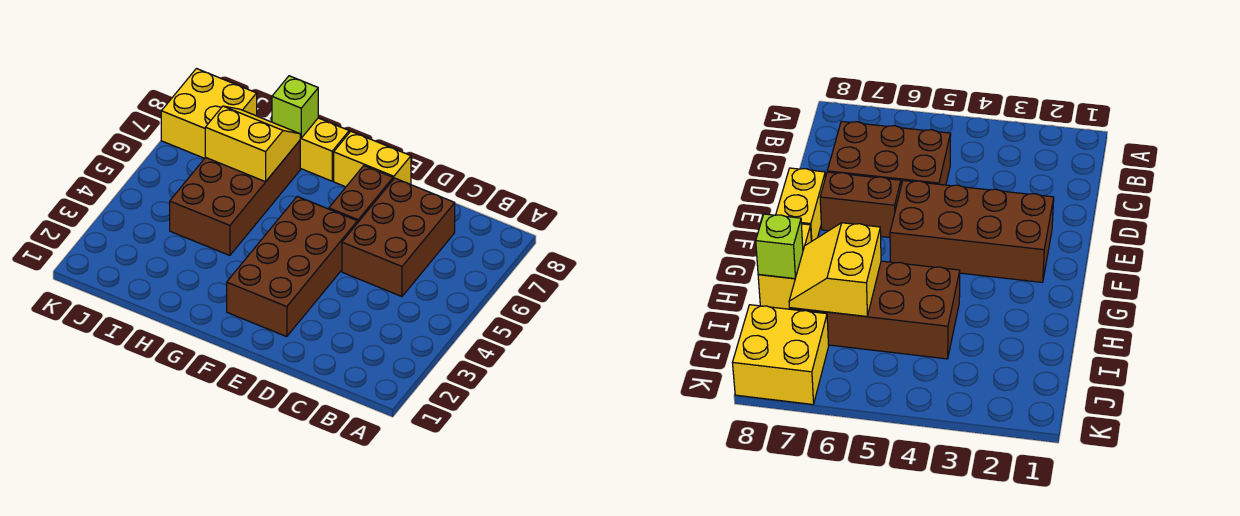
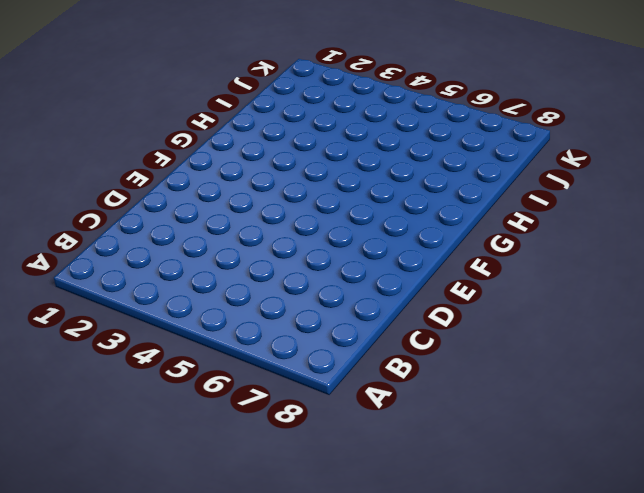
none -> brown brick C5:D7 level 1
none -> brown brick E2:F5 level 1

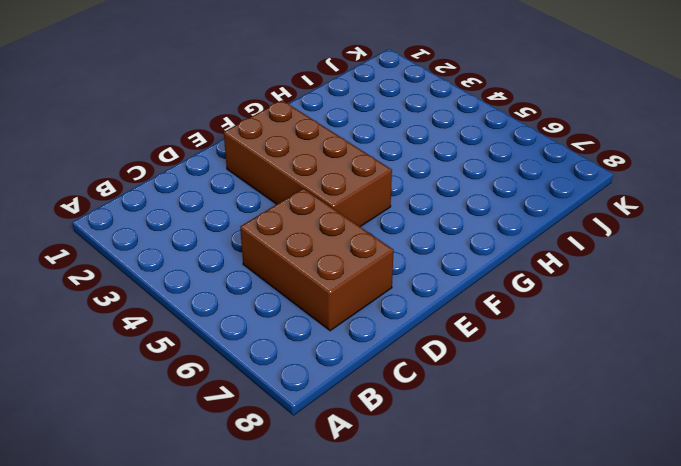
none -> brown brick E6:E7 level 1
none -> yellow brick E8:F8 level 1

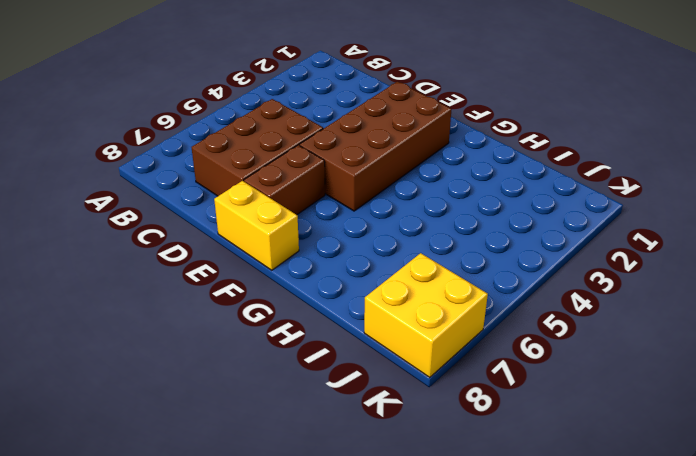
none -> yellow brick G8:H8 level 1
none -> brown brick H4:I7 level 1

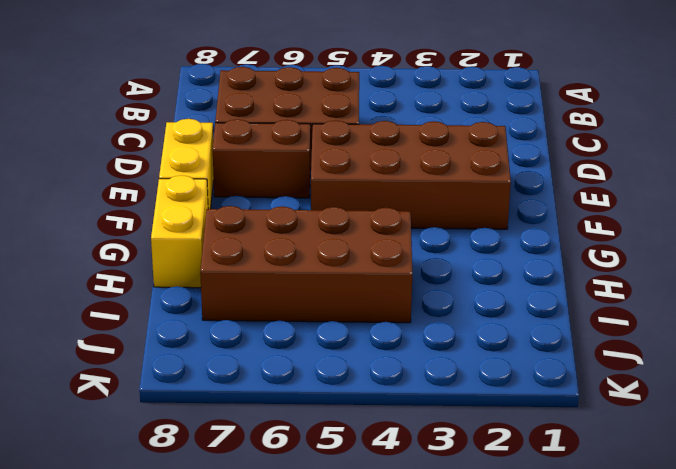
none -> yellow brick J7:K8 level 1
none -> yellow slope H6:I7 level 2 top 6

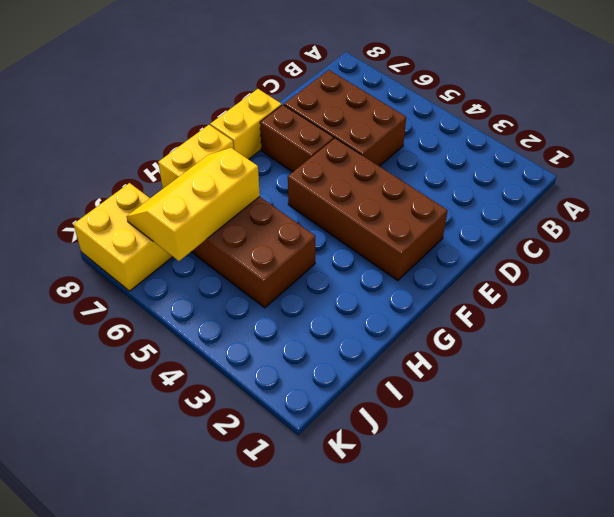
yellow slope H6:J7 level 2 top 6 -> yellow slope H6:I7 level 2 top 6
none -> lime brick H8 level 2

